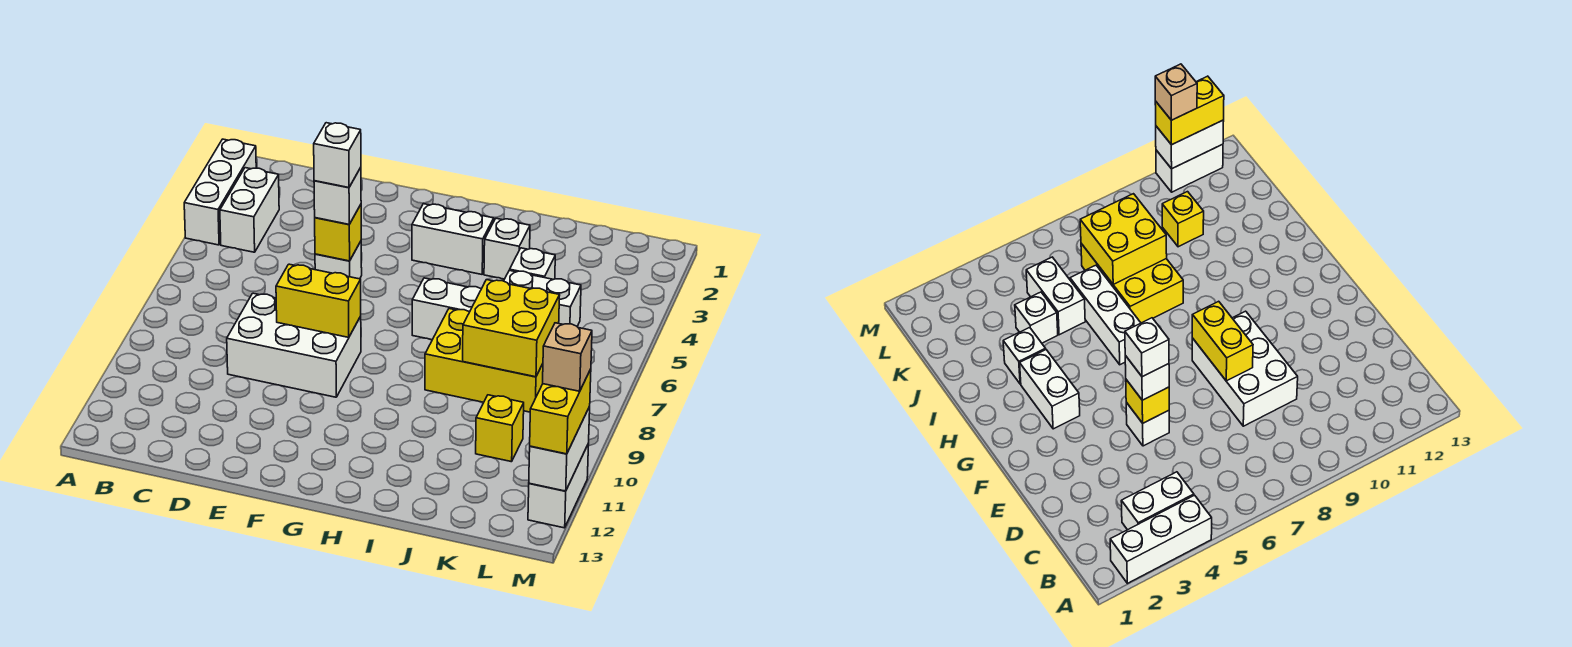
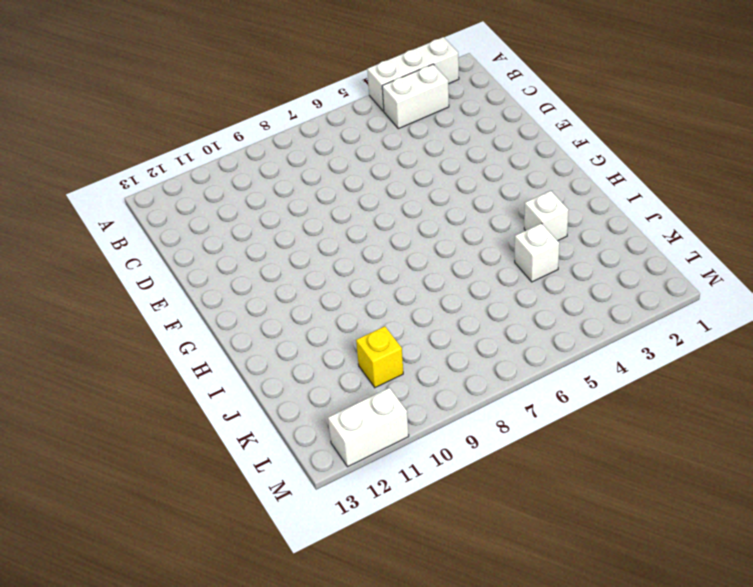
none -> white brick D8:F9 level 1
none -> white brick E5 level 1
none -> white brick G3:H3 level 1

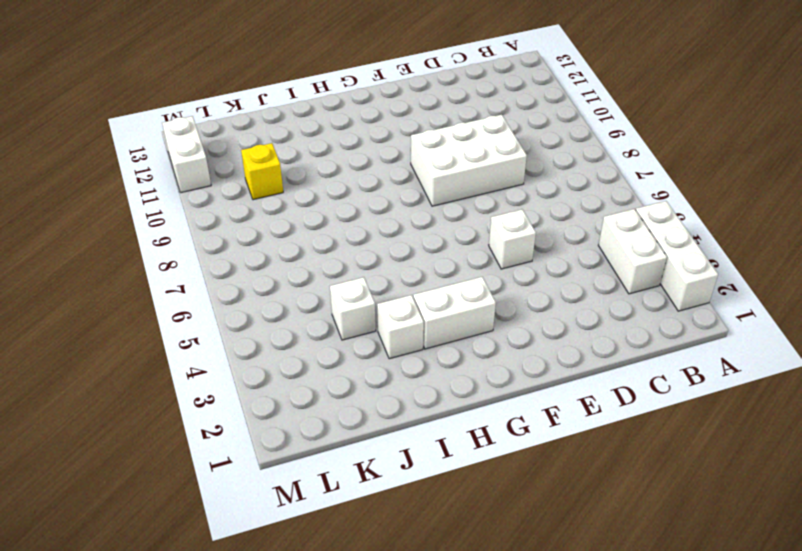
none -> white brick H6:J6 level 1
none -> yellow brick I7:K8 level 1
none -> white brick J5:K5 level 1

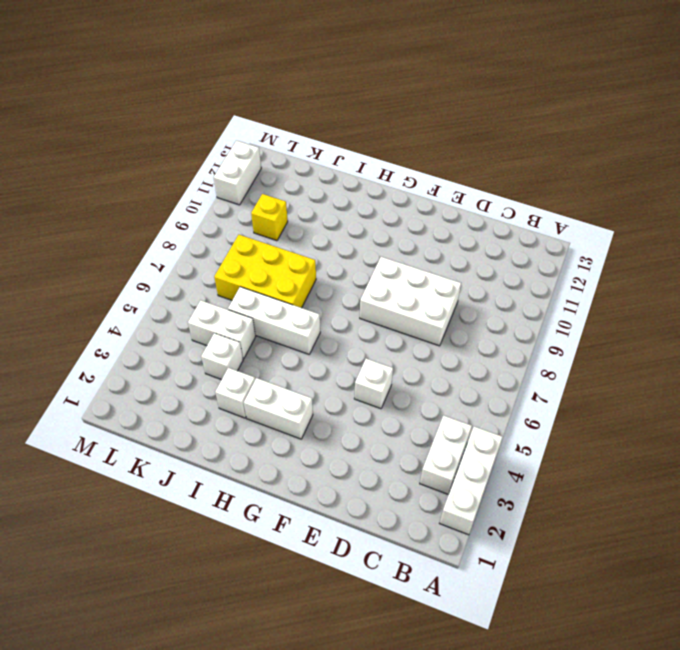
none -> yellow brick E5 level 2
none -> yellow brick E8:F8 level 2
none -> yellow brick J7:K8 level 2

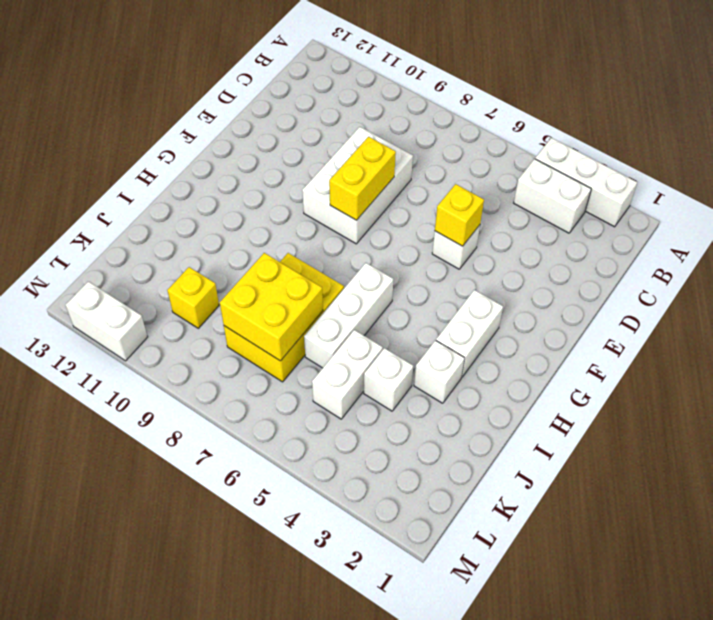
none -> white brick M11:M12 level 2
none -> white brick E5 level 3
none -> yellow brick M11:M12 level 3

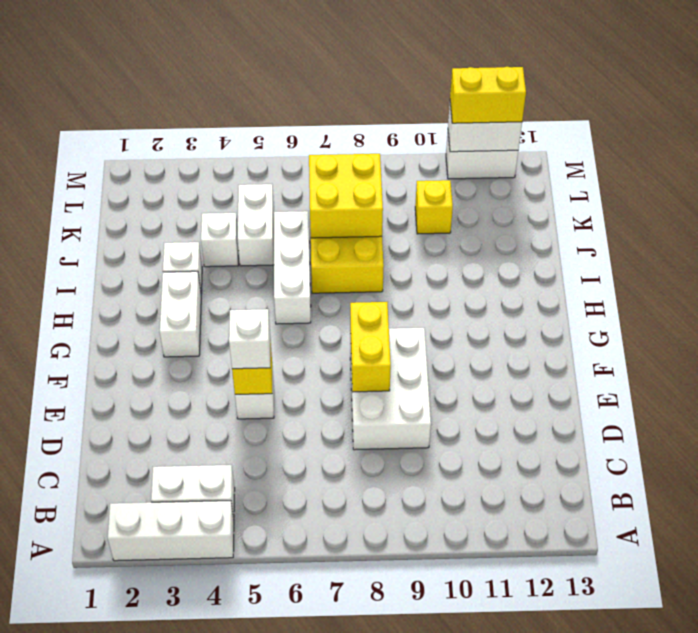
none -> white brick E5 level 4
none -> tan brick M11 level 4

